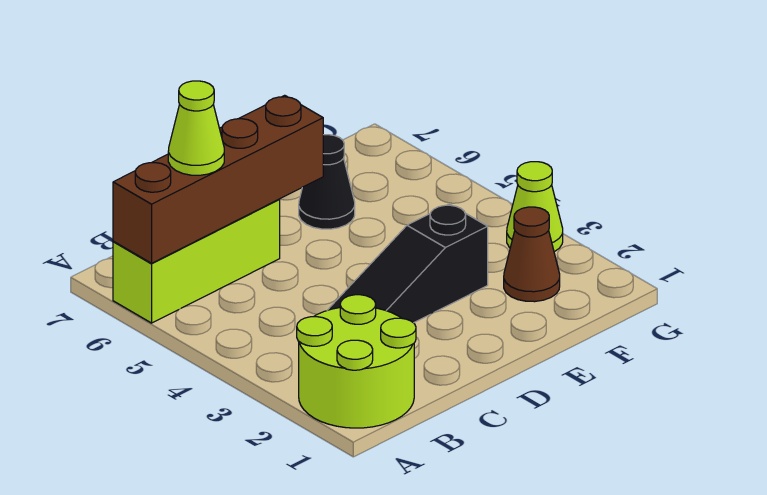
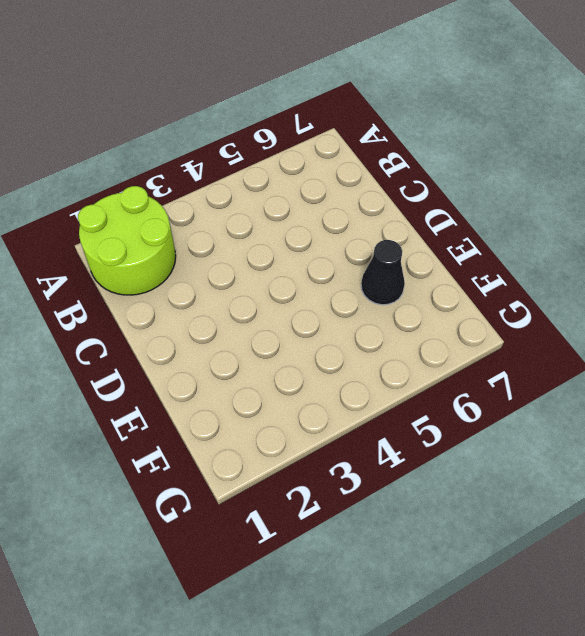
none -> lime brick A6:C6 level 1
none -> black slope C3:E3 level 1 top E

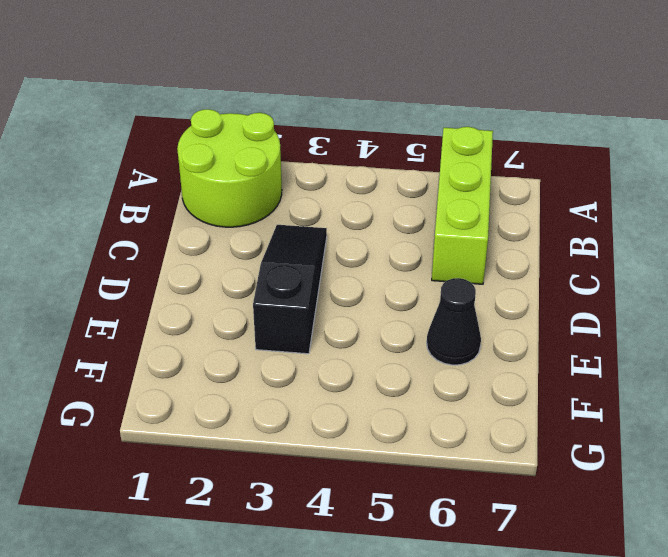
none -> brown cone F2 level 1
none -> lime cone G3 level 1

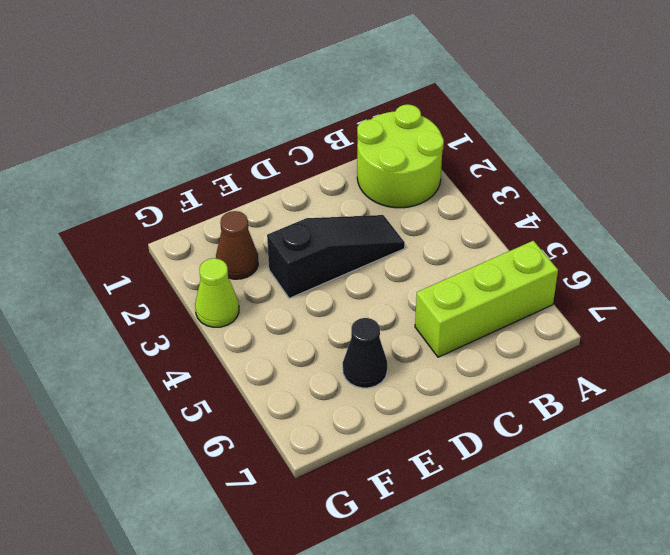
none -> brown brick A6:D6 level 2
none -> lime cone B6 level 3

